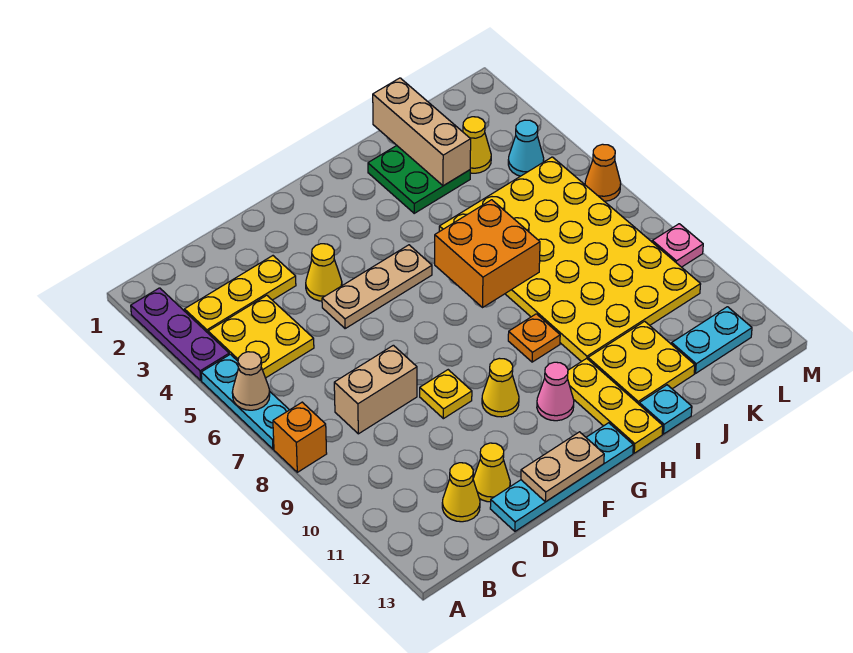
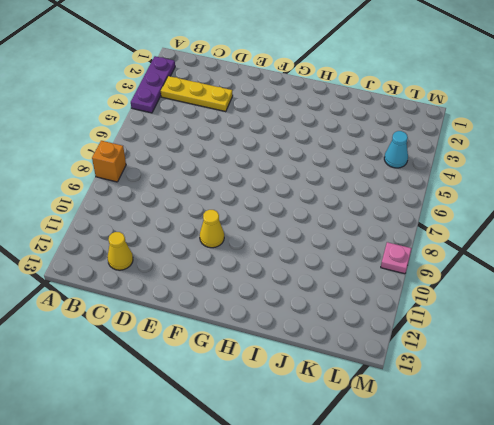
none -> cyan plate A5:A7 level 1
none -> yellow plate B4:C5 level 1
none -> tan brick C8:D8 level 1

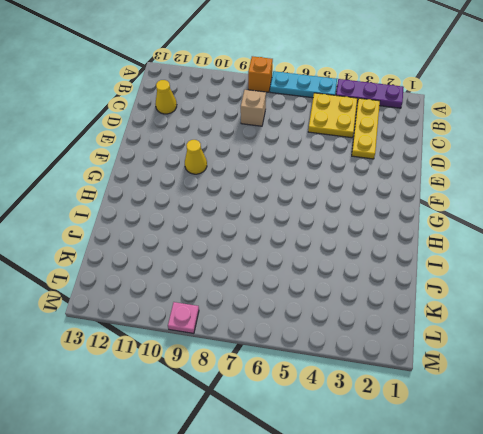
tan brick C8 level 1 -> tan brick C8:D8 level 1
none -> yellow cone D12 level 1
none -> cyan plate D13:G13 level 1
none -> yellow cone E4 level 1

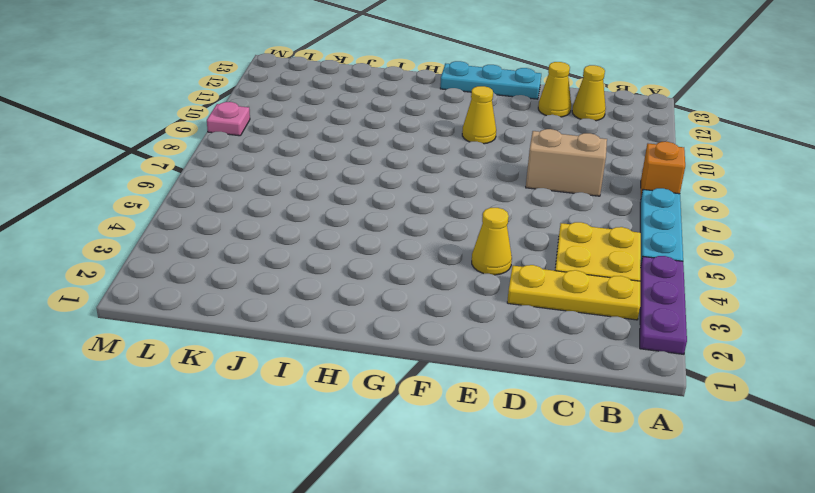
cyan plate E13:G13 level 1 -> cyan plate D13:G13 level 1
none -> tan plate E5:G5 level 1
none -> yellow plate E9 level 1
none -> pink cone G11 level 1

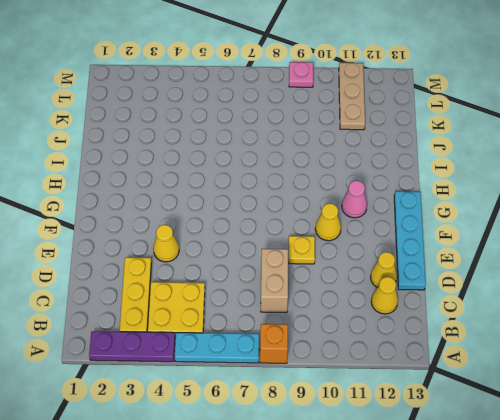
tan plate K11:M11 level 1 -> tan plate E5:G5 level 1
none -> orange plate H9 level 1
none -> yellow plate H11:H13 level 1
none -> green plate I2:J3 level 1

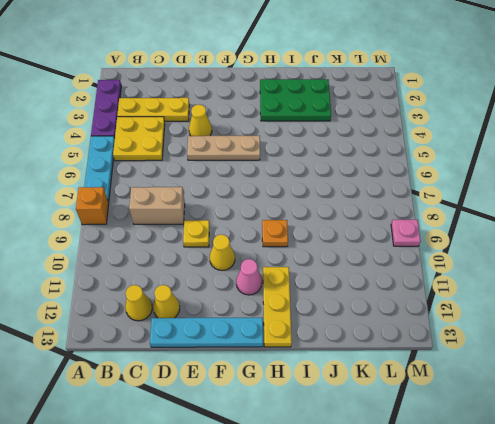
green plate H2:J3 level 1 -> green plate I2:J3 level 1
none -> yellow plate I5:L10 level 1
none -> yellow plate I11:J12 level 1
none -> cyan plate I13 level 1

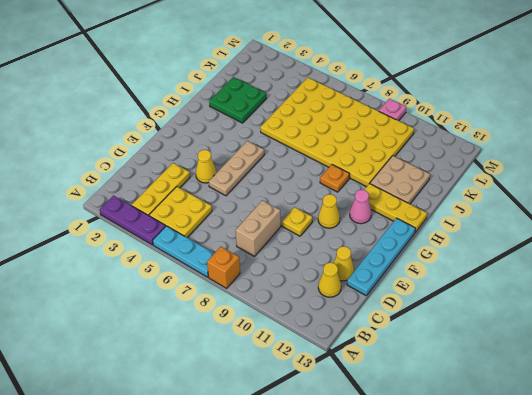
tan plate I11:J12 level 1 -> yellow plate I11:J12 level 1
none -> cyan plate I13 level 1
none -> yellow cone K3 level 1
none -> cyan plate K12:L12 level 1

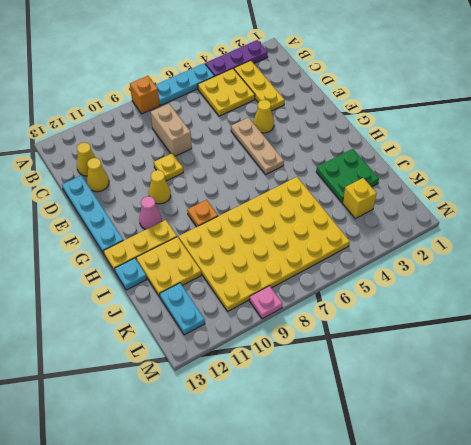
yellow brick K3 level 1 -> yellow cone K3 level 1
none -> cyan cone L4 level 1
none -> orange cone M6 level 1
none -> tan cone A6 level 2

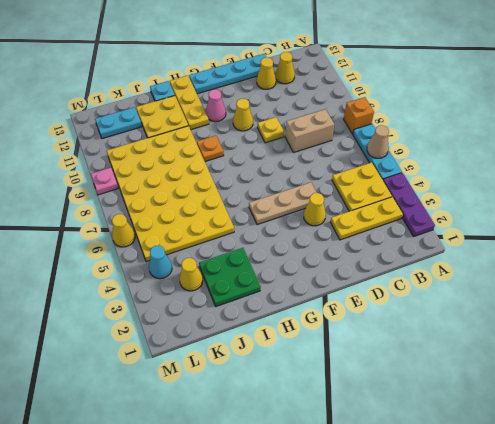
yellow cone M6 level 1 -> orange cone M6 level 1
none -> tan plate E13:F13 level 2
none -> orange brick H6:I7 level 2
none -> tan brick J1:J3 level 2

